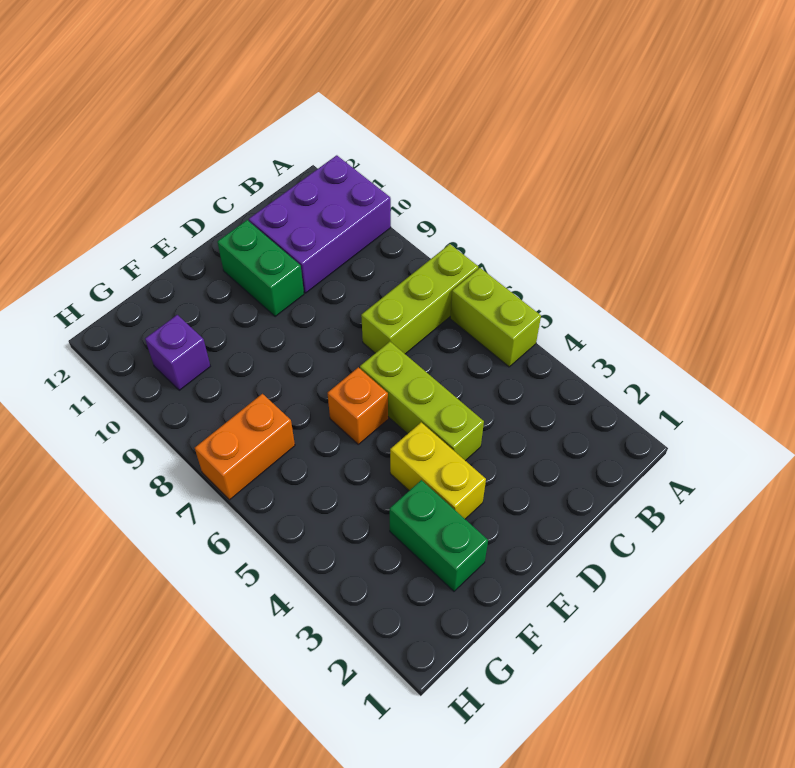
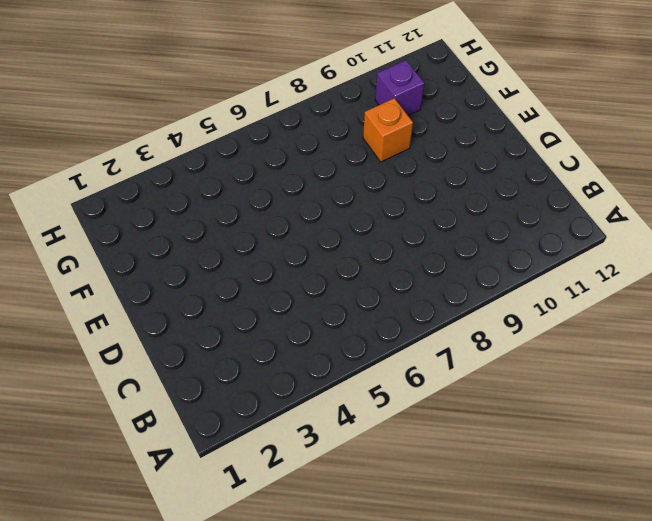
orange brick F9 level 1 -> orange brick E6 level 1
none -> lime brick A5:A6 level 1
none -> lime brick A7:C7 level 1

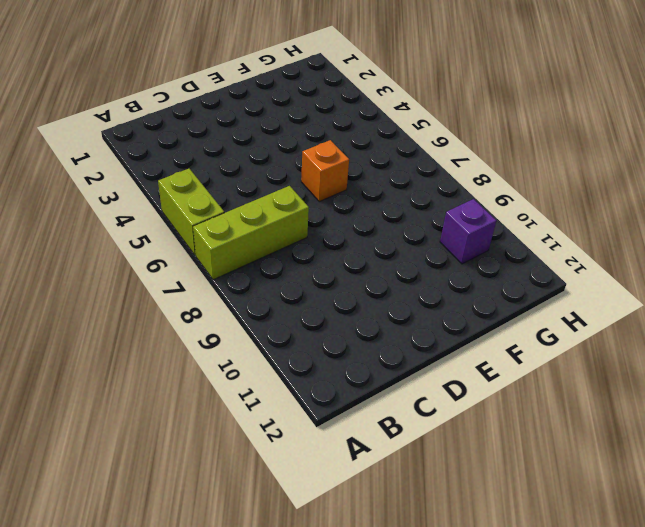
none -> purple brick A10:C11 level 1
none -> lime brick D4:D6 level 1

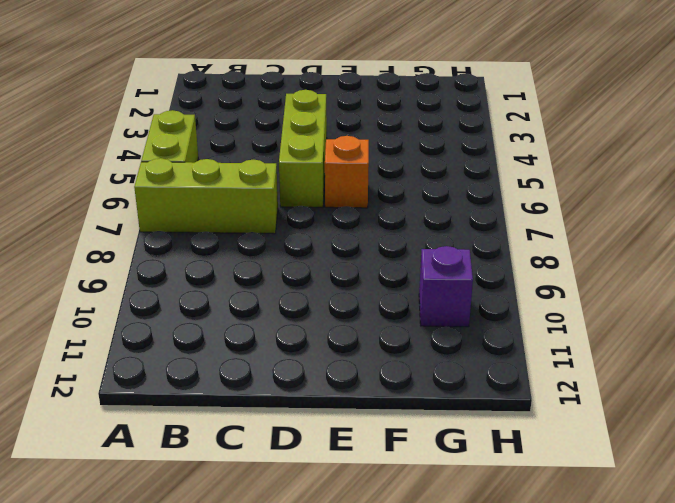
none -> purple brick A10:C11 level 1
none -> green brick D10:D11 level 1

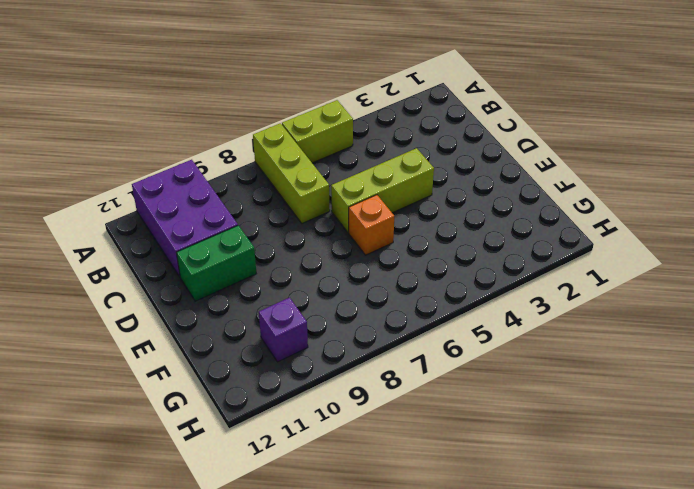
none -> yellow brick E3:E4 level 1
none -> green brick F2:F3 level 1

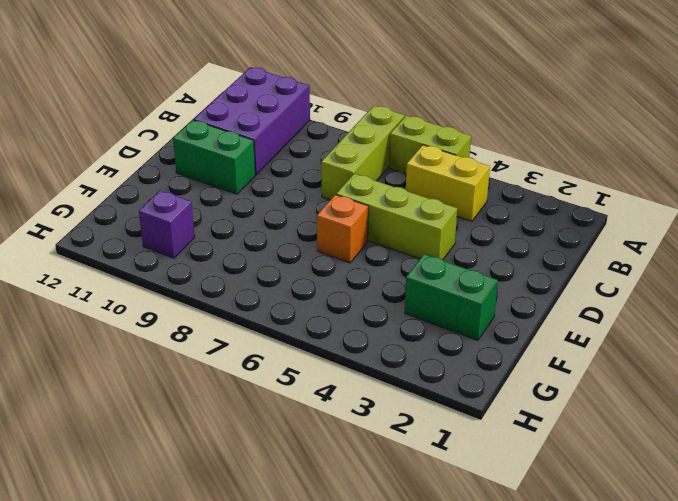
yellow brick B4:B5 level 1 -> yellow brick E3:E4 level 1
none -> orange brick G7:H7 level 1

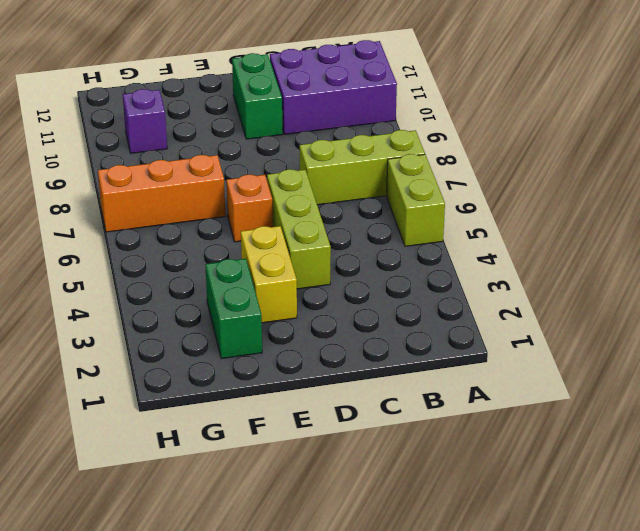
orange brick F7:H7 level 1 -> orange brick G7:H7 level 1

